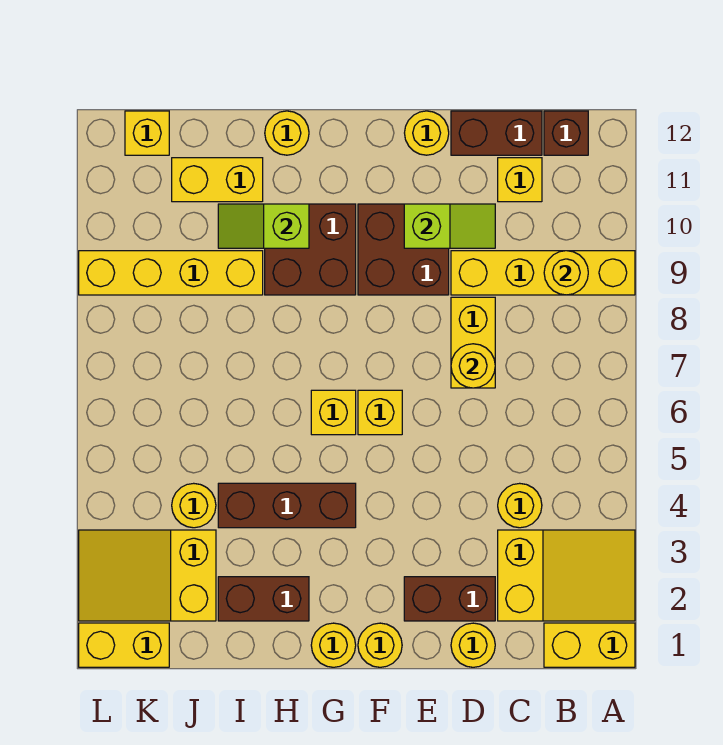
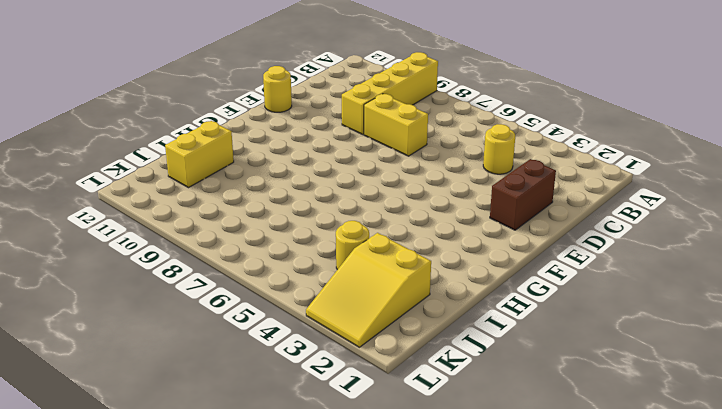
none -> yellow brick A1:B1 level 1
none -> yellow slope A2:C3 level 1 top C
none -> brown brick B12 level 1
none -> yellow brick C11 level 1

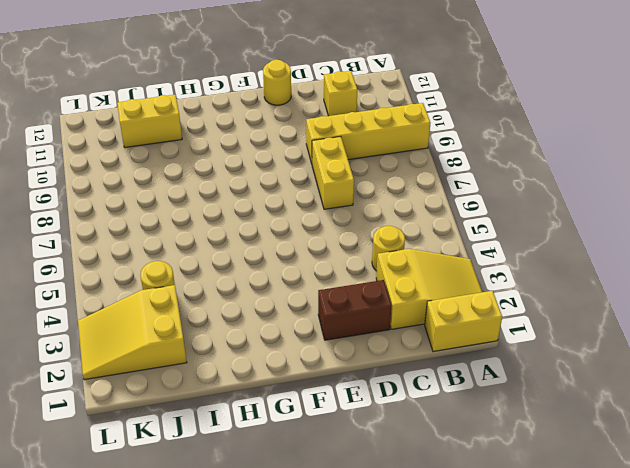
none -> brown brick B12 level 1
none -> brown brick C12:D12 level 1
none -> yellow round brick D1 level 1
none -> brown brick E9:F10 level 1

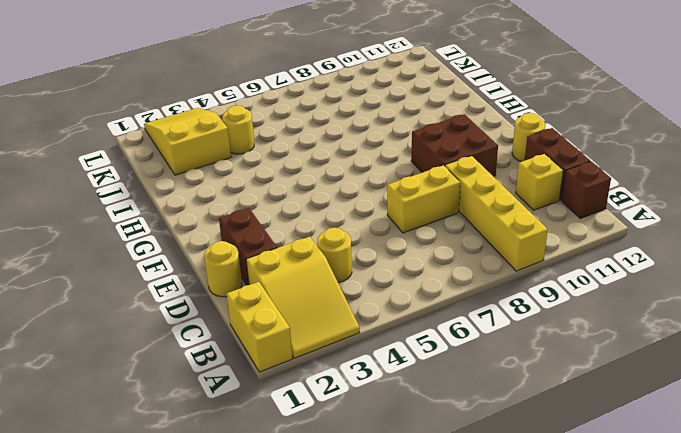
none -> yellow round brick F1 level 1
none -> yellow brick F6 level 1
none -> yellow round brick G1 level 1
none -> brown brick G4:I4 level 1

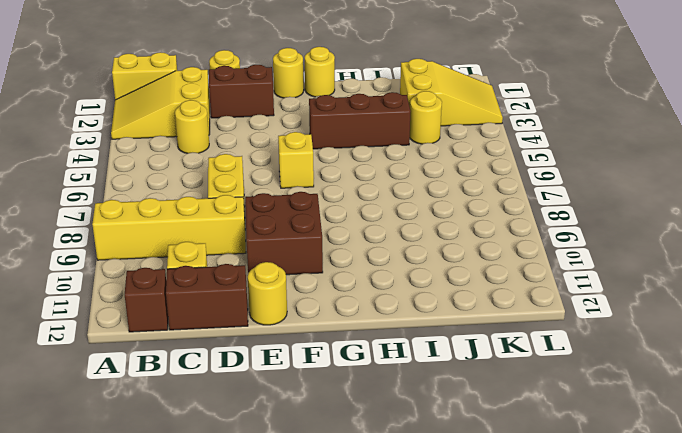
none -> yellow brick G6 level 1
none -> brown brick G9:H10 level 1
none -> brown brick H2:I2 level 1
none -> yellow round brick H12 level 1

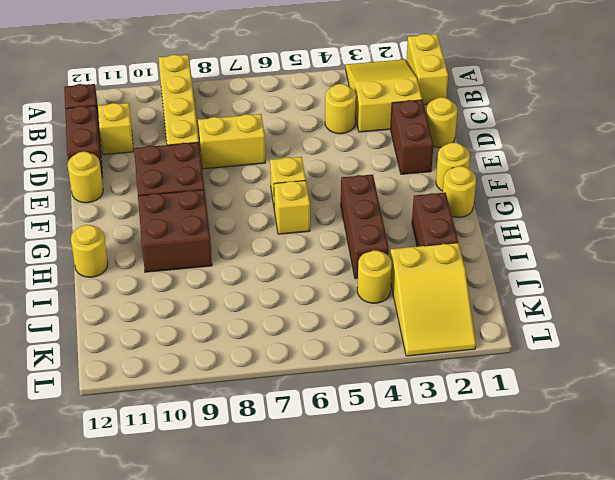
none -> yellow brick I9:L9 level 1
none -> yellow brick I11:J11 level 1
none -> yellow brick K1:L1 level 1
none -> yellow brick K12 level 1

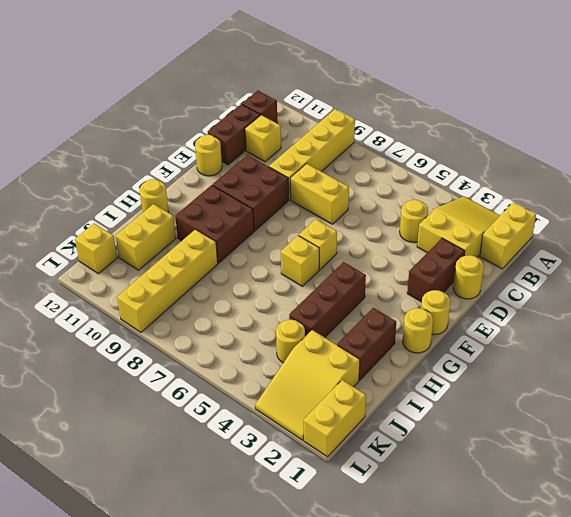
none -> yellow round brick B9 level 2
none -> yellow round brick D7 level 2
none -> lime slope D10:E10 level 2 top E
none -> lime slope H10:I10 level 2 top H

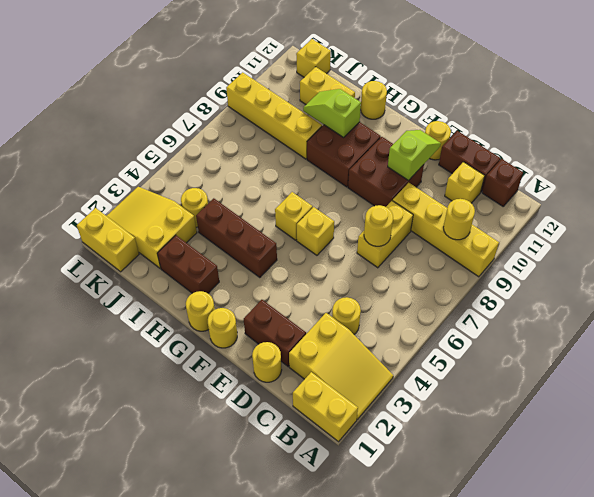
lime slope E10:E11 level 2 top 10 -> lime slope D10:E10 level 2 top E

